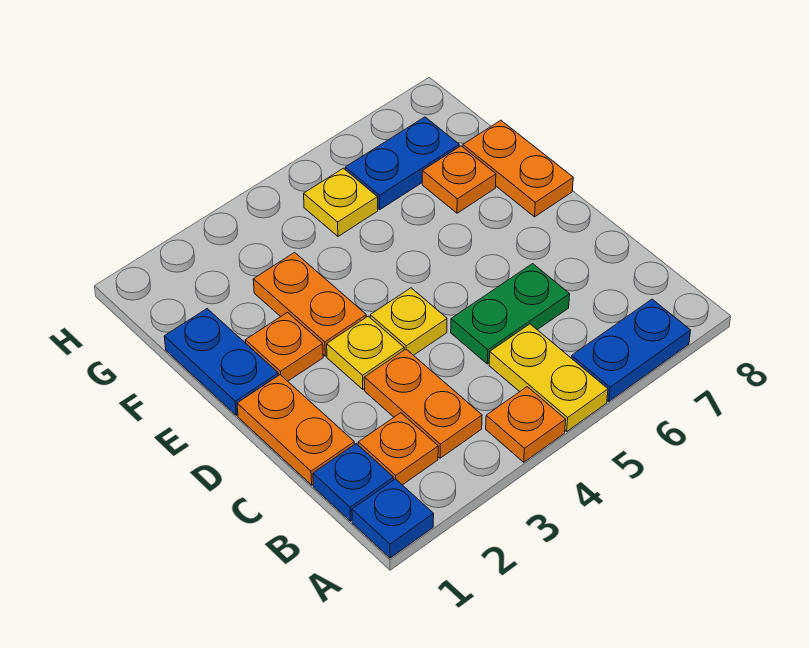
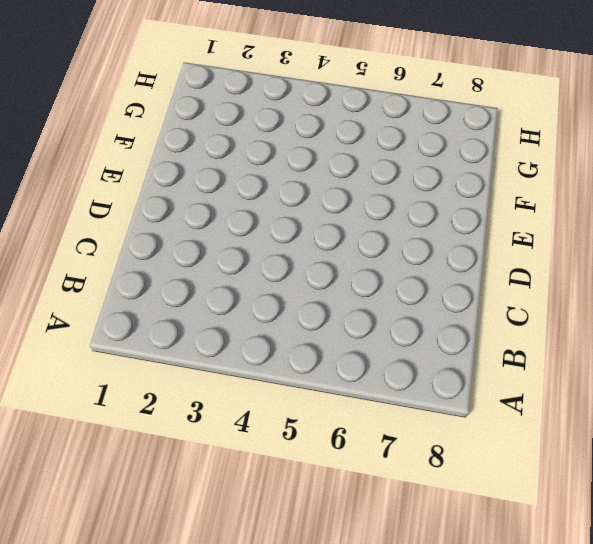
none -> blue plate A1 level 1
none -> orange plate A4 level 1
none -> yellow plate A5:B5 level 1

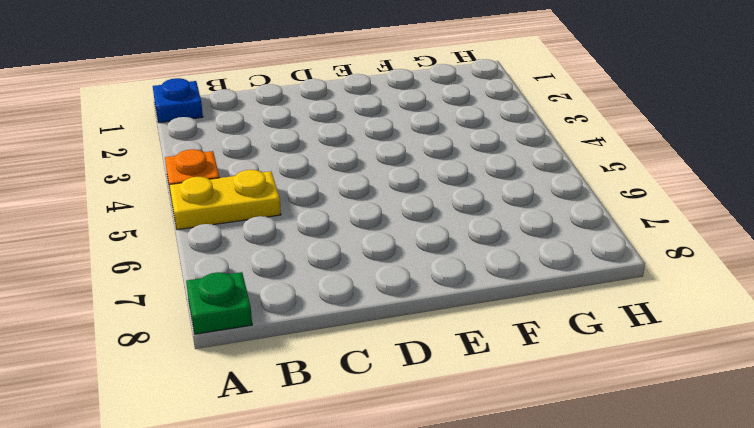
green plate A8 level 1 -> none
none -> blue plate A6:A7 level 1
none -> blue plate B1 level 1
none -> orange plate B2 level 1

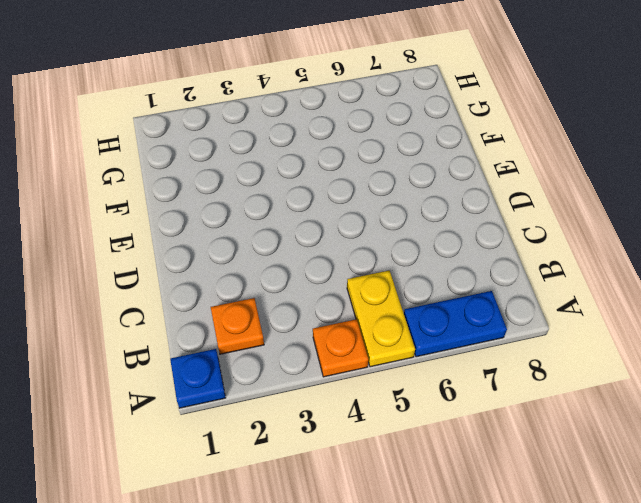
none -> blue plate B1 level 1
none -> orange plate B3:C3 level 1
none -> orange plate C1:D1 level 1

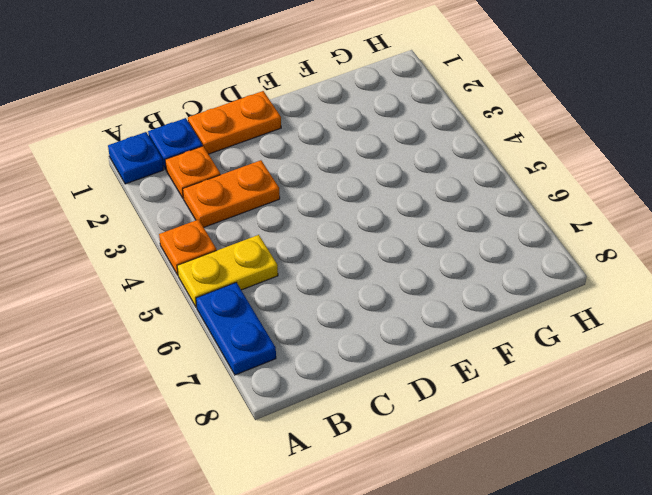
none -> green plate C5:C6 level 1
none -> yellow plate D3 level 1
none -> yellow plate D4 level 1

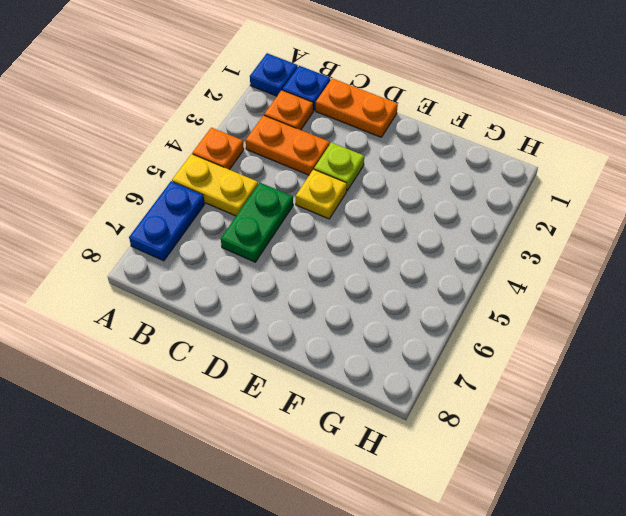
lime plate D3 level 1 -> yellow plate D3 level 1
none -> blue plate E1:F1 level 1
none -> orange plate E2 level 1
none -> orange plate E3:F3 level 1

